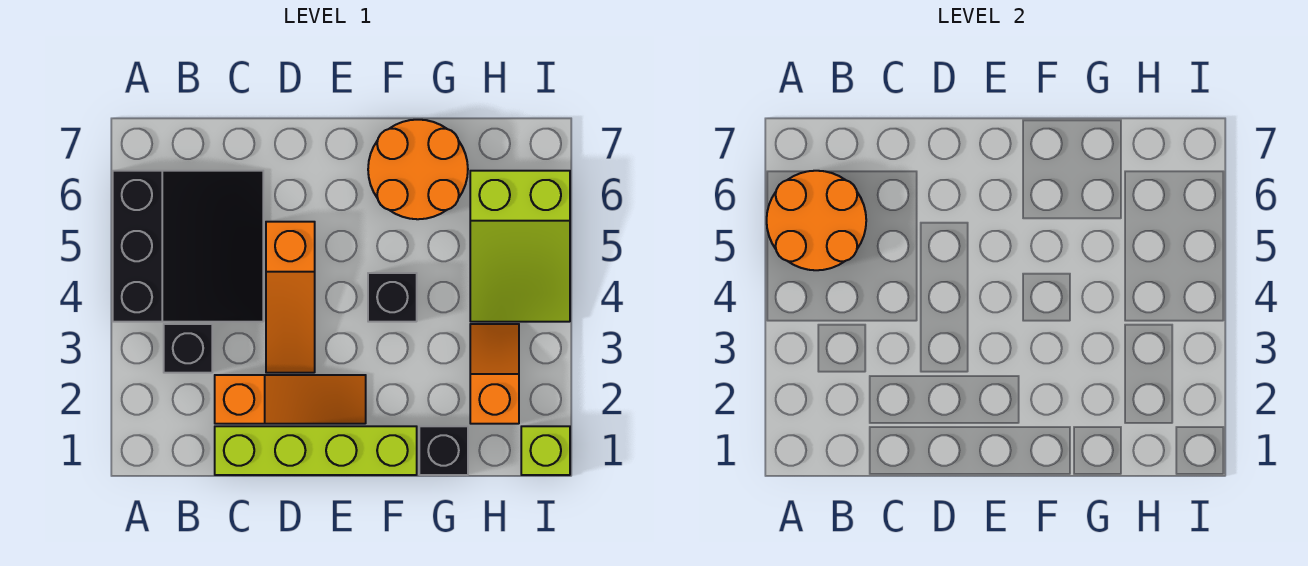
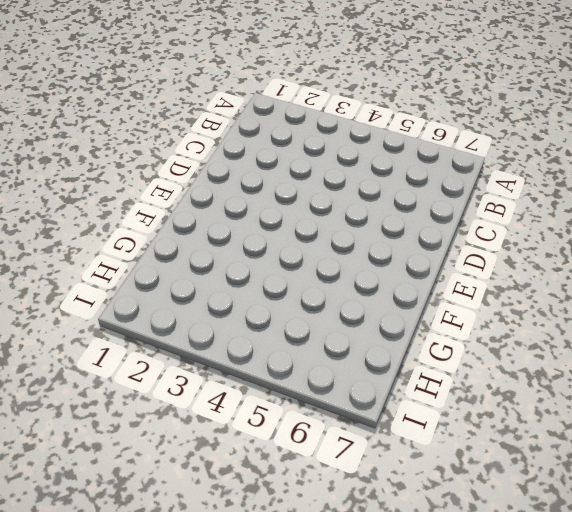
none -> black slope A4:C6 level 1 top A
none -> black brick B3 level 1
none -> lime brick C1:F1 level 1

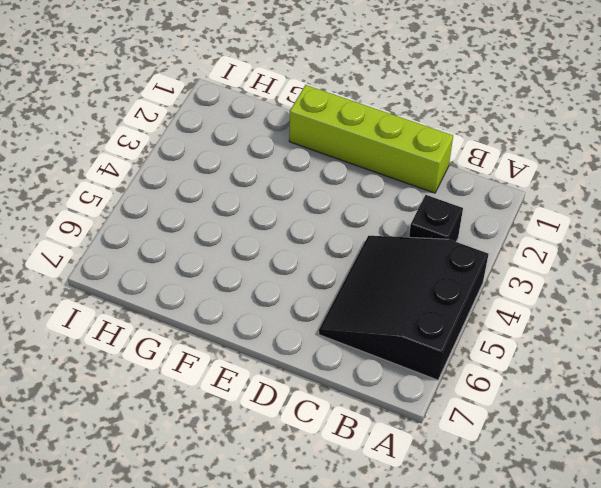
none -> orange slope C2:E2 level 1 top C
none -> orange slope D3:D5 level 1 top 5
none -> black brick F4 level 1

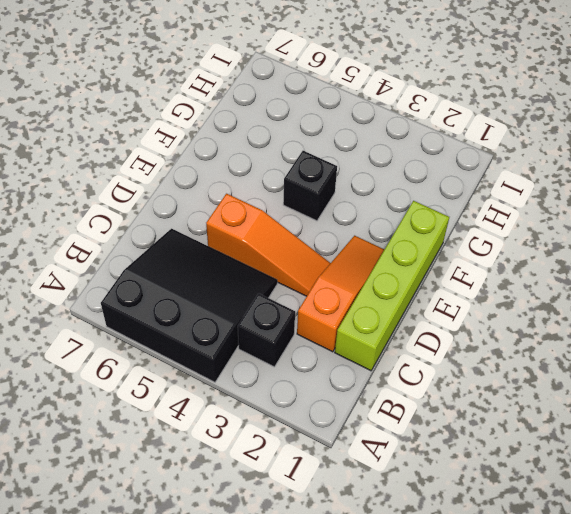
none -> orange round brick F6:G7 level 1
none -> black brick G1 level 1
none -> orange slope H2:H3 level 1 top 2

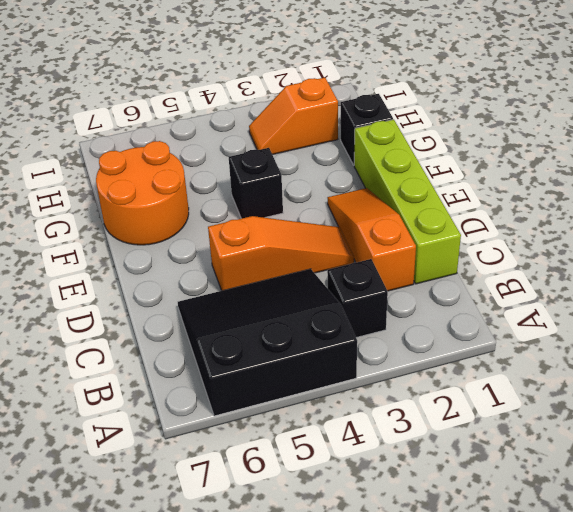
none -> lime slope H4:I6 level 1 top 6
none -> lime brick I1 level 1
none -> orange round brick A5:B6 level 2

